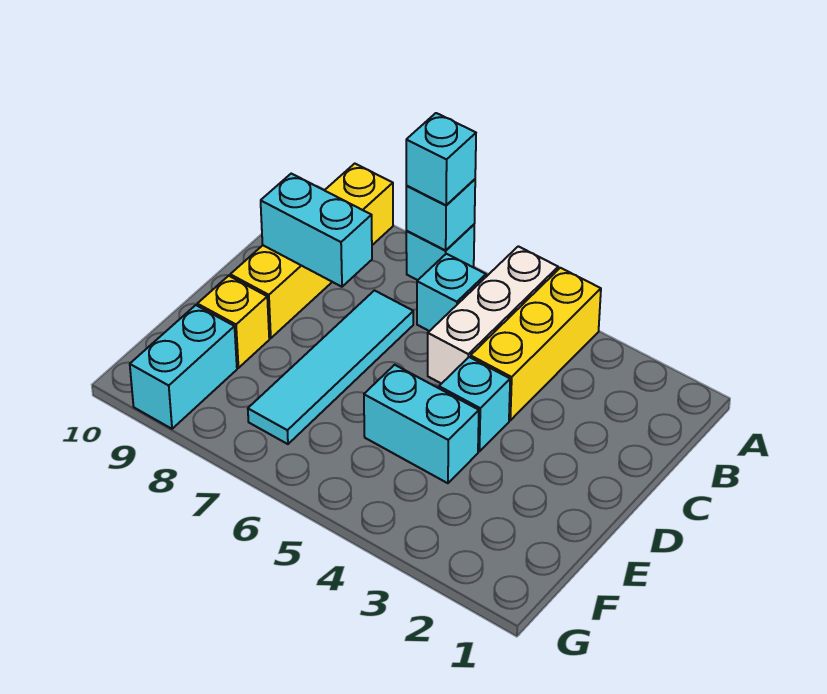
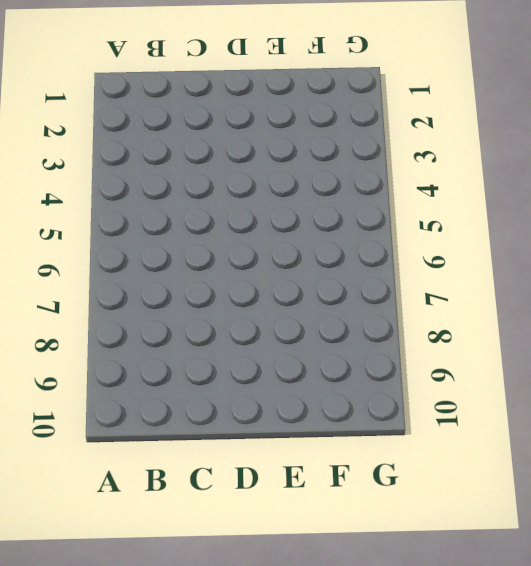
none -> yellow brick A4:C4 level 1
none -> white brick A5:C5 level 1
none -> cyan brick A7 level 1

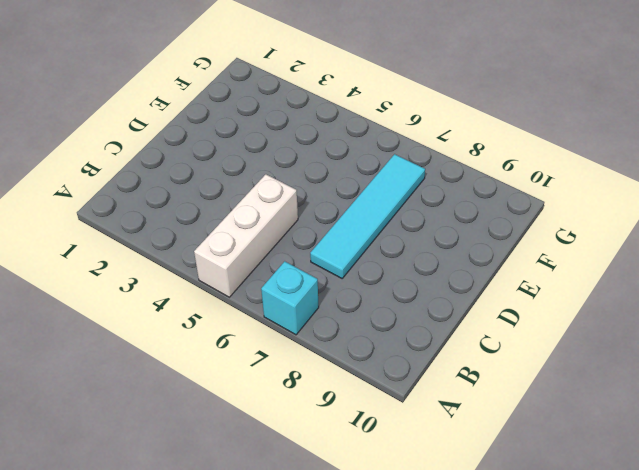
none -> yellow brick A4:C4 level 1
none -> yellow brick A9:D9 level 1
none -> cyan brick B6 level 1

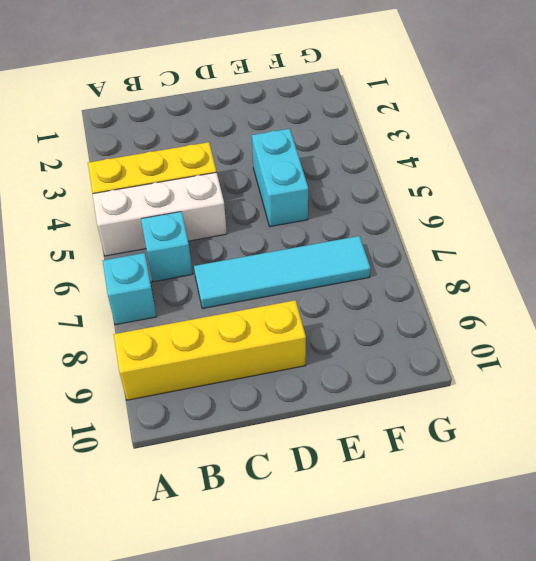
none -> cyan brick D4 level 1
none -> yellow brick E9 level 1
none -> cyan brick F9:G9 level 1

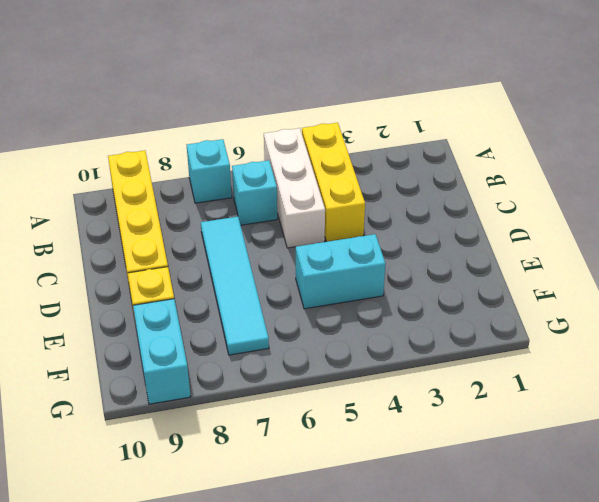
none -> cyan brick D4 level 1
none -> cyan brick A7 level 2
none -> cyan brick C8:C9 level 2

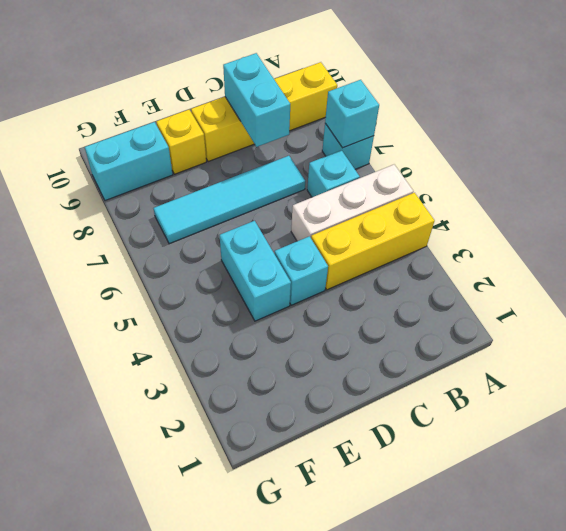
none -> cyan brick A7 level 3

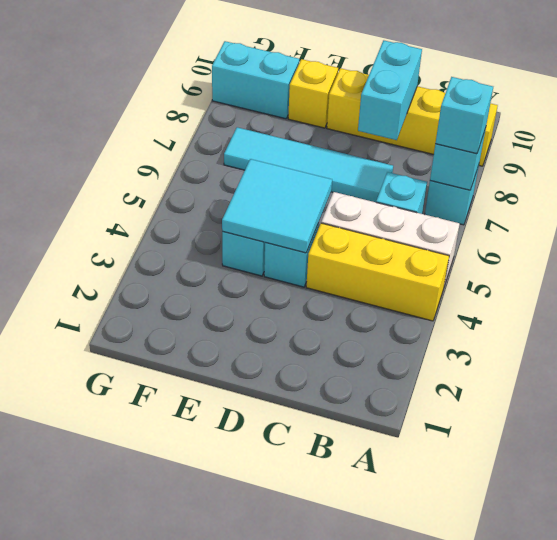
cyan tile D4:E5 level 2 -> none

